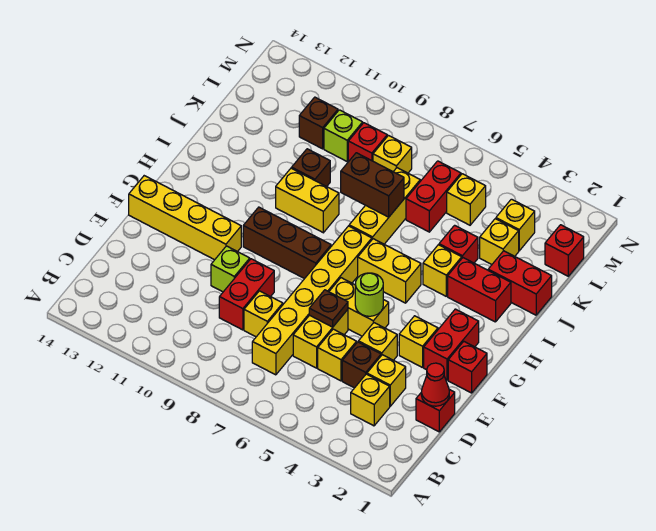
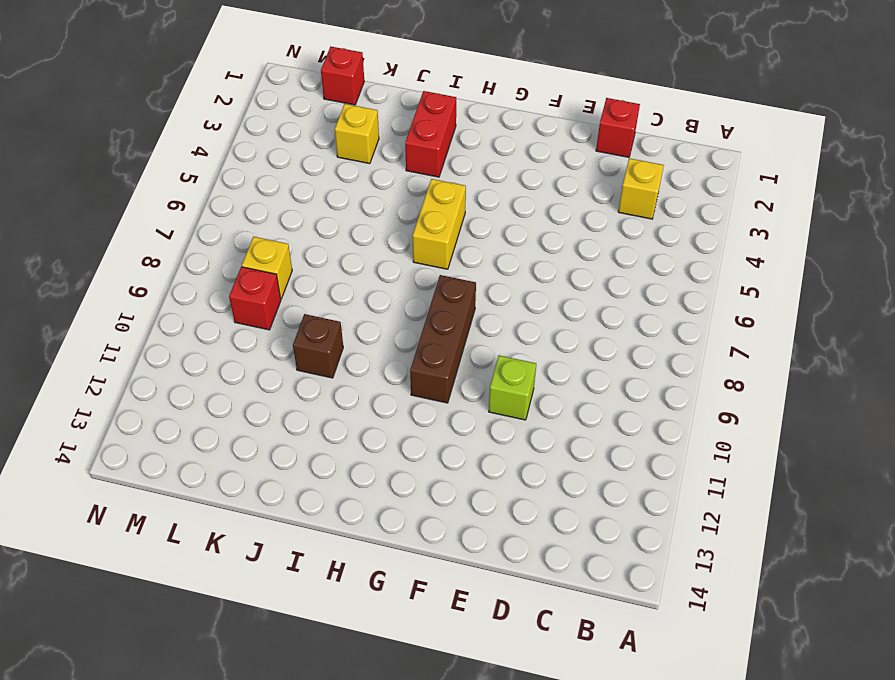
none -> yellow brick C7:H7 level 1
none -> yellow brick D3 level 1
none -> brown brick D4 level 1
none -> yellow brick D5 level 1

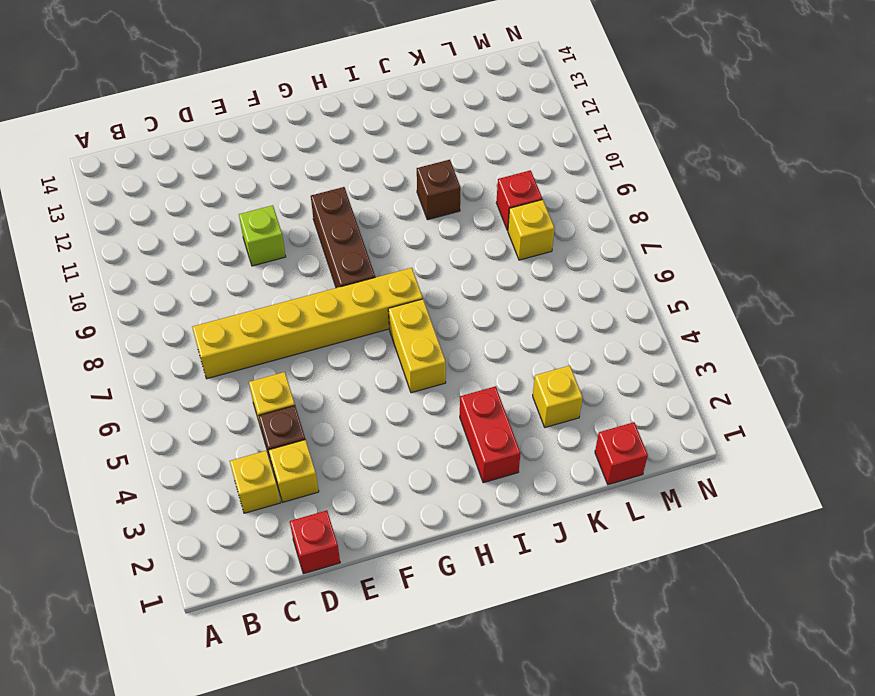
none -> yellow brick D6:E6 level 1
none -> yellow brick D8 level 1
none -> red brick D9:E9 level 1
none -> yellow brick E4 level 1

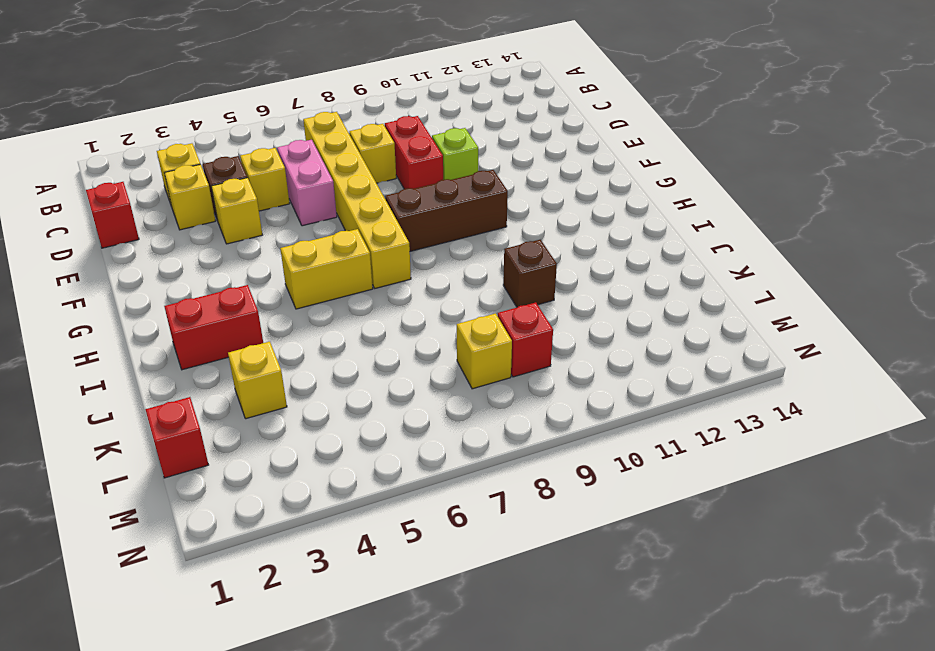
pink brick D6:E6 level 1 -> yellow brick D6:E6 level 1
none -> red brick F1 level 1
none -> red brick F2:G2 level 1
none -> yellow brick F3 level 1
none -> yellow brick F5:F6 level 1

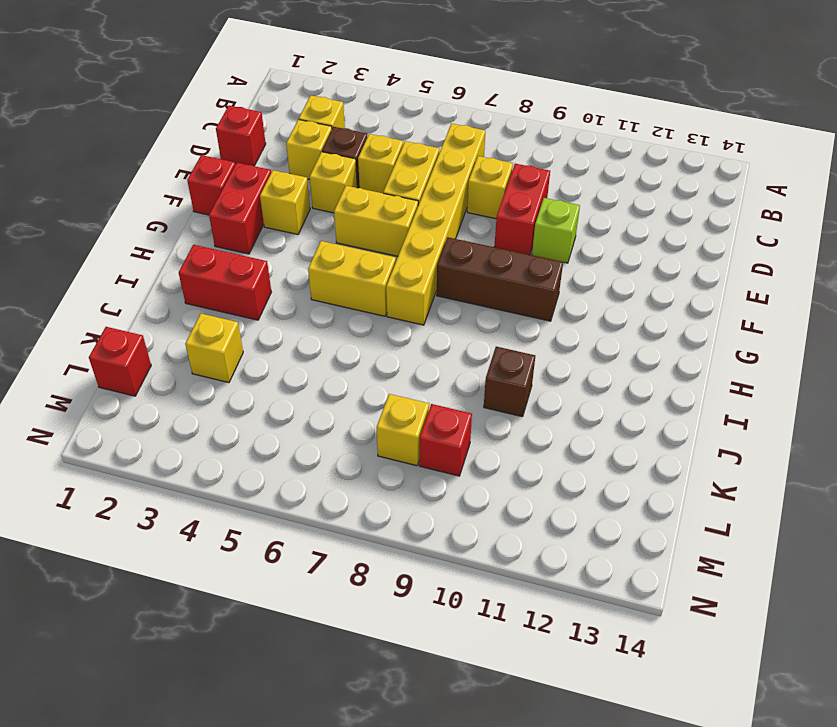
none -> yellow brick F11:F14 level 1
none -> yellow brick I4 level 1
none -> yellow brick I7:K7 level 1
none -> yellow brick I9:I10 level 1

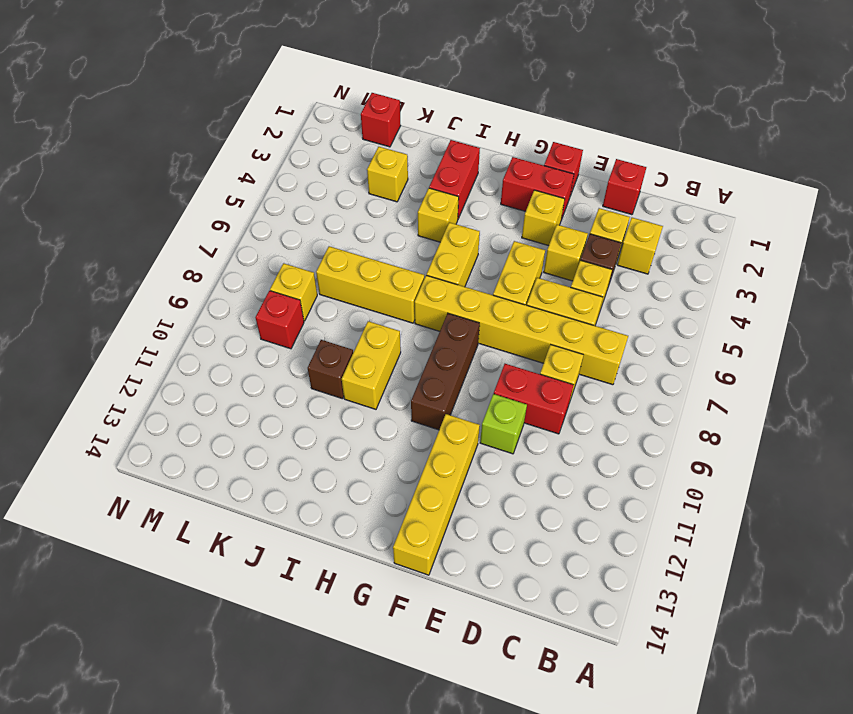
none -> red brick J1:J2 level 1
none -> red brick J4 level 1
none -> red brick K6:L6 level 1
none -> yellow brick L3 level 1

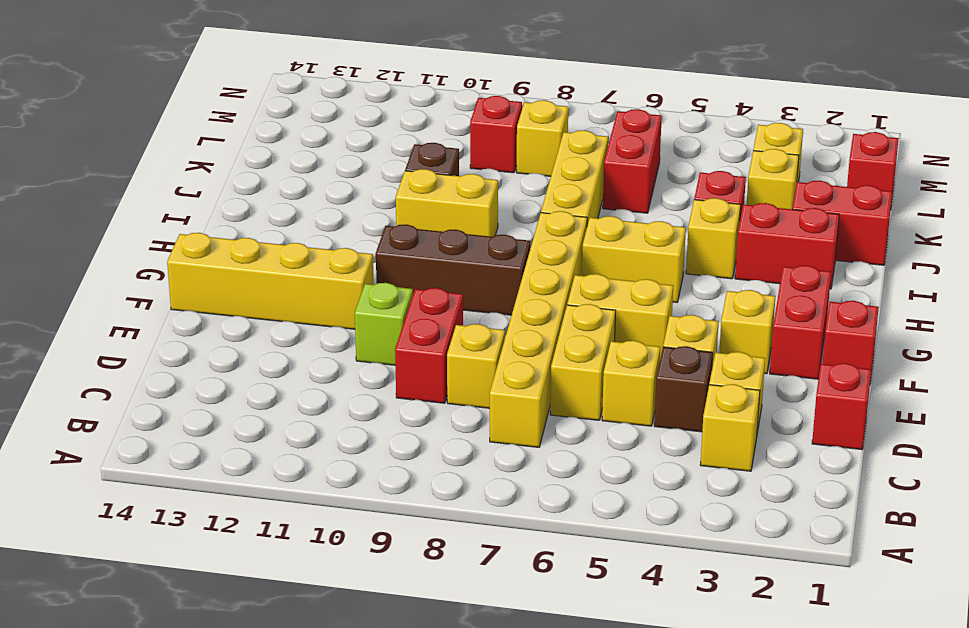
none -> yellow brick L5 level 1
none -> lime brick L10 level 1
none -> brown brick L11 level 1
none -> red cone D1 level 2

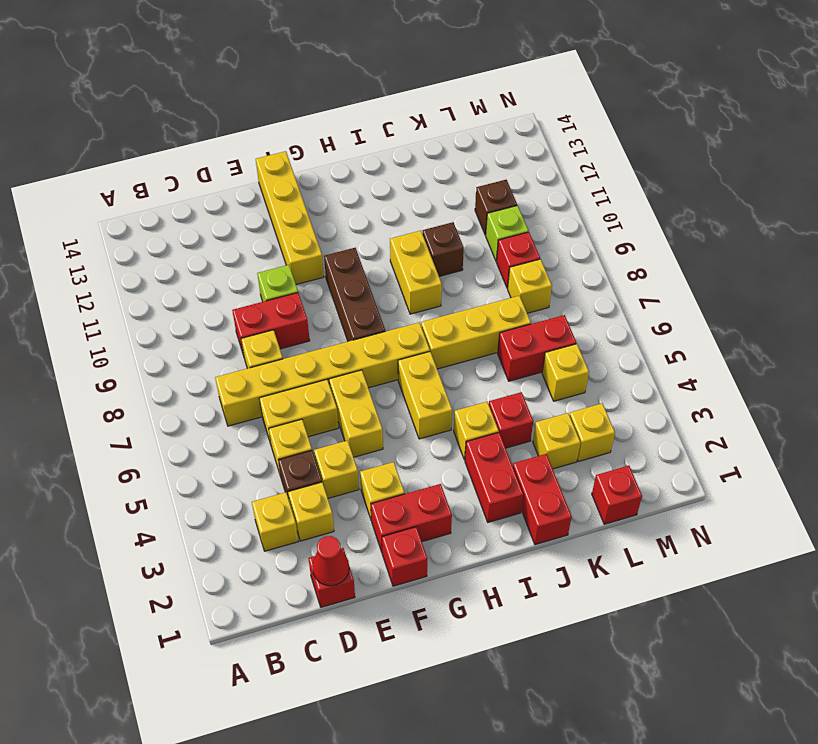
none -> brown plate E6 level 2
none -> lime round brick F5 level 2
none -> brown brick J7:J8 level 2

